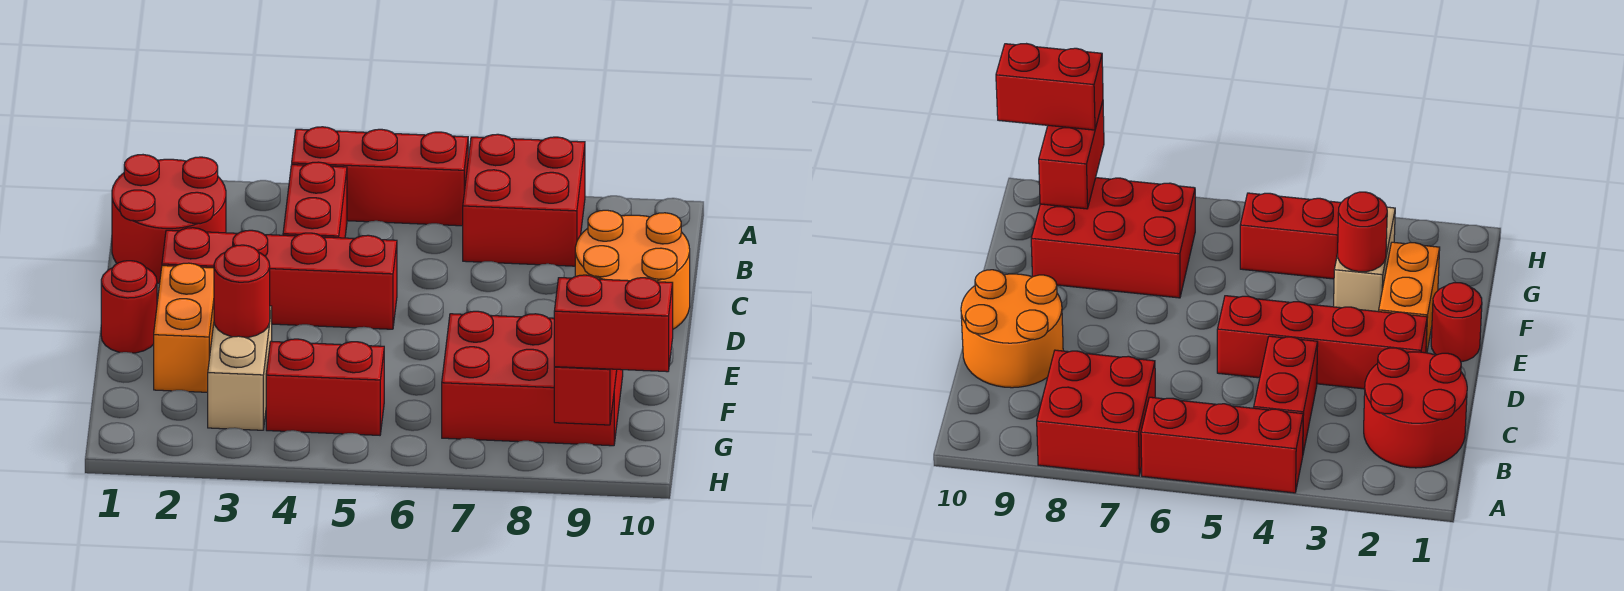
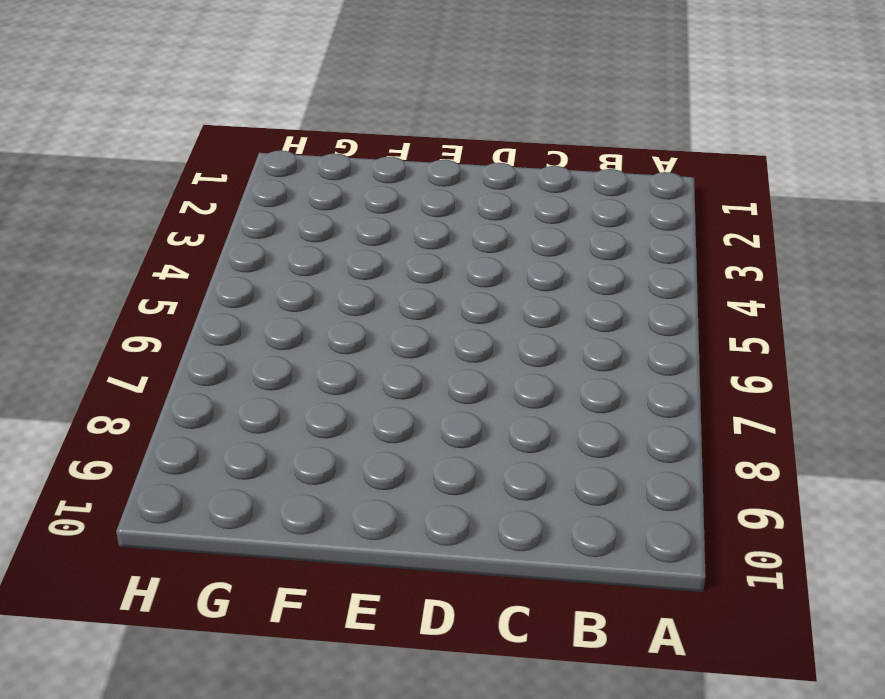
none -> red brick A4:A6 level 1
none -> red brick A7:B8 level 1
none -> red round brick B1:C2 level 1

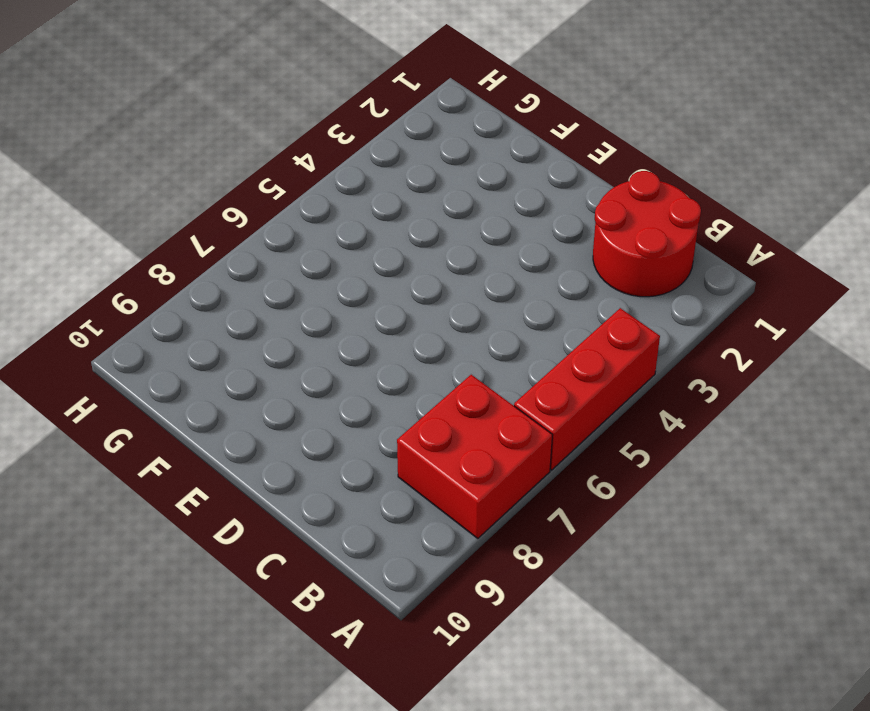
none -> red brick B4:C4 level 1
none -> orange round brick C9:D10 level 1
none -> red brick D2:D5 level 1

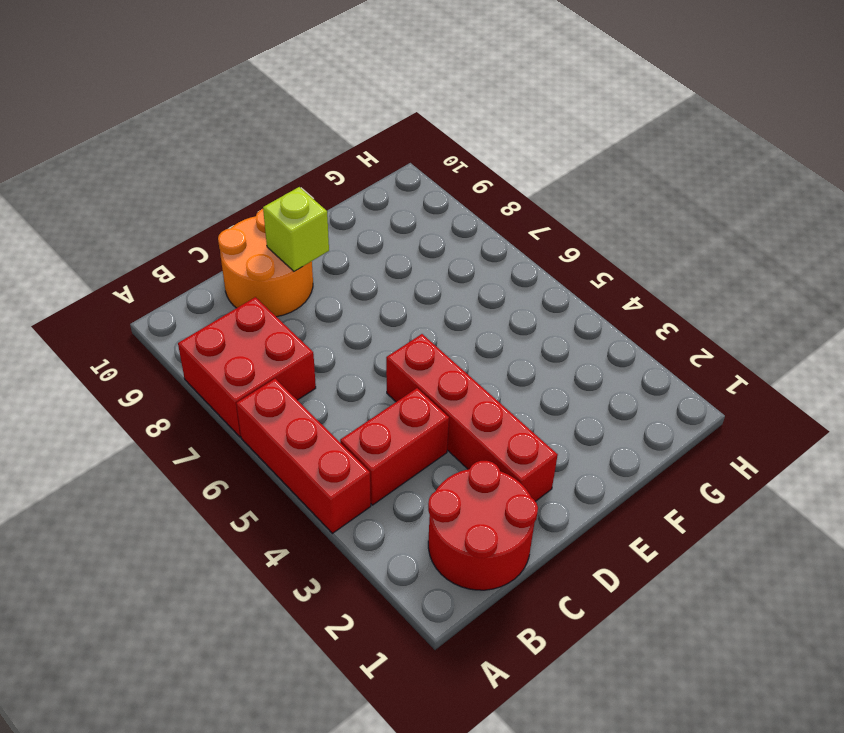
lime brick D9 level 2 -> none
none -> red round brick E1 level 1
none -> orange brick E2:F2 level 1
none -> tan brick F3:G3 level 1

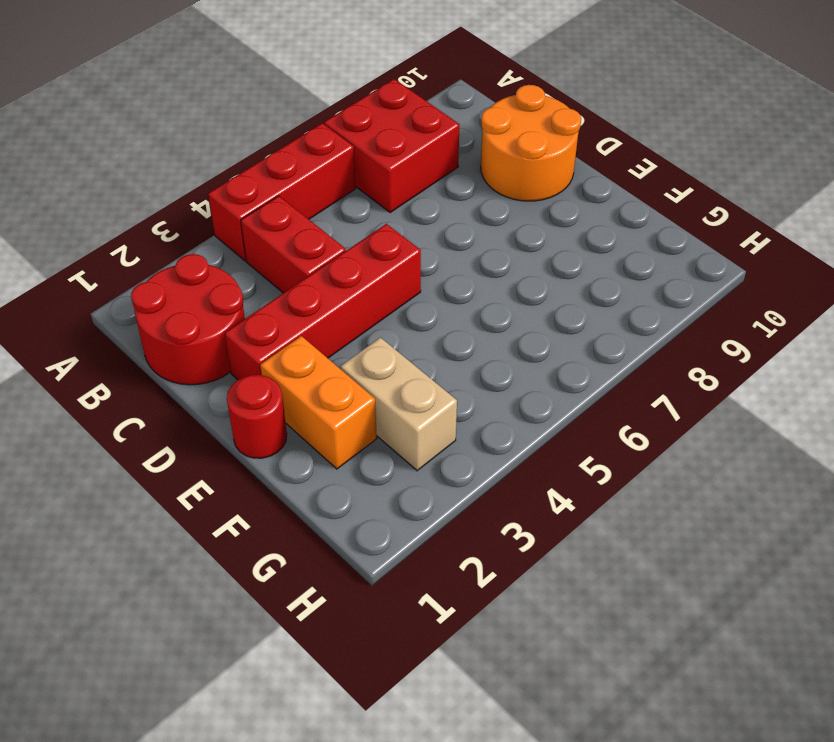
none -> red brick F7:G9 level 1
none -> red brick G4:G5 level 1
none -> red round brick F3 level 2

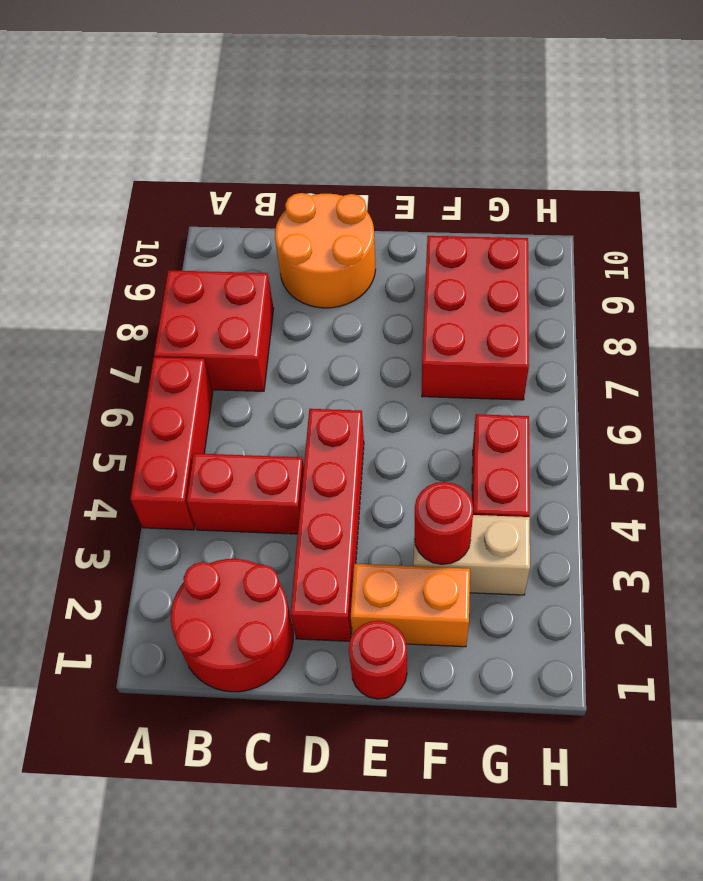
none -> red brick G9:H9 level 2
none -> red brick H9:H10 level 3

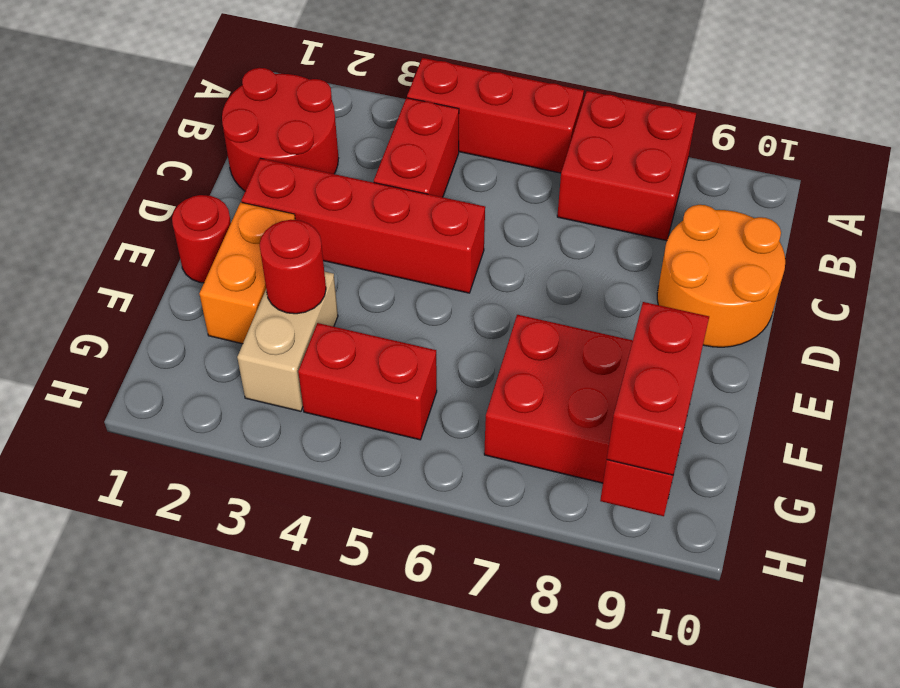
red brick G9:H9 level 3 -> red brick H9:H10 level 3

